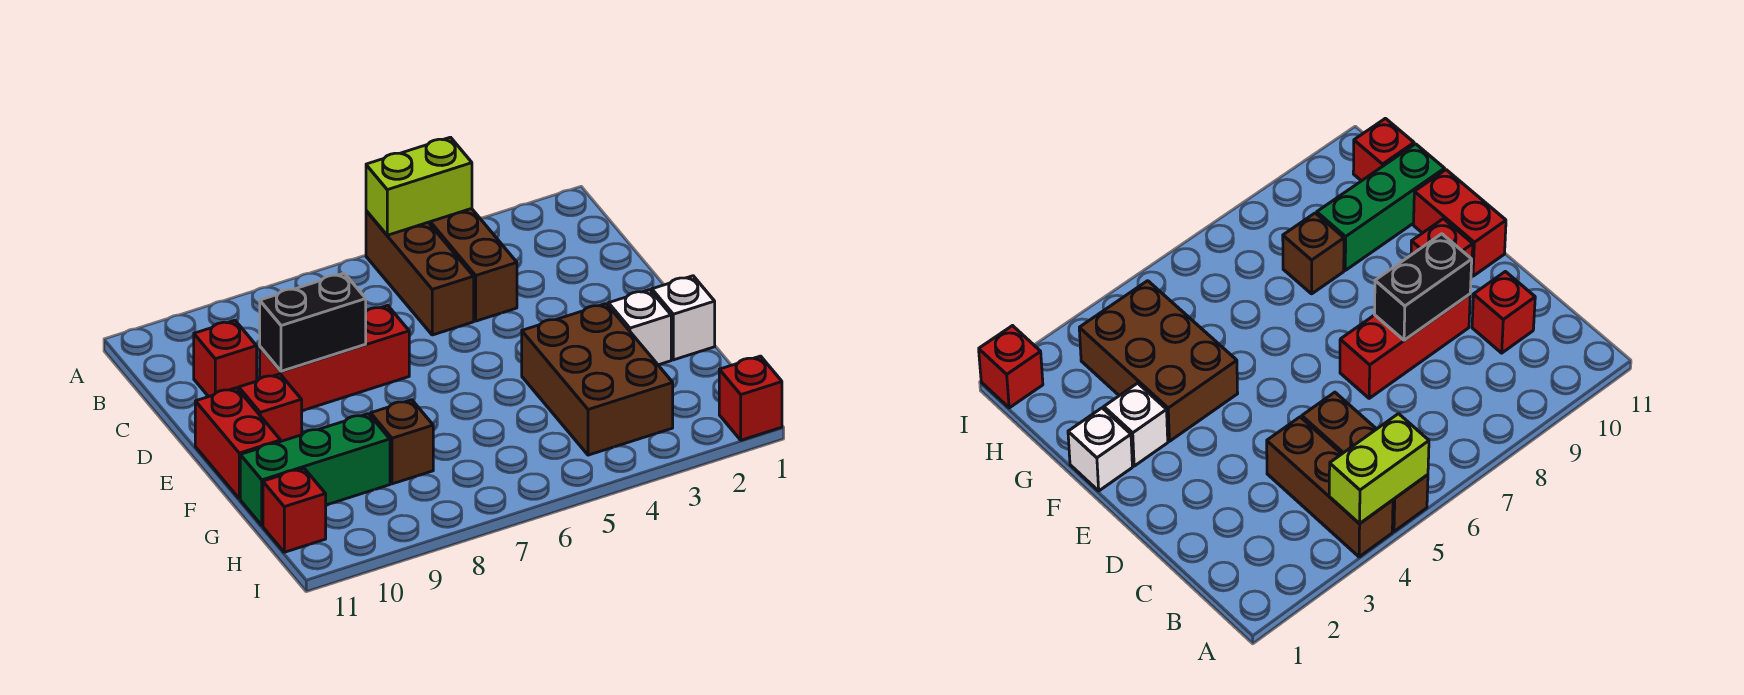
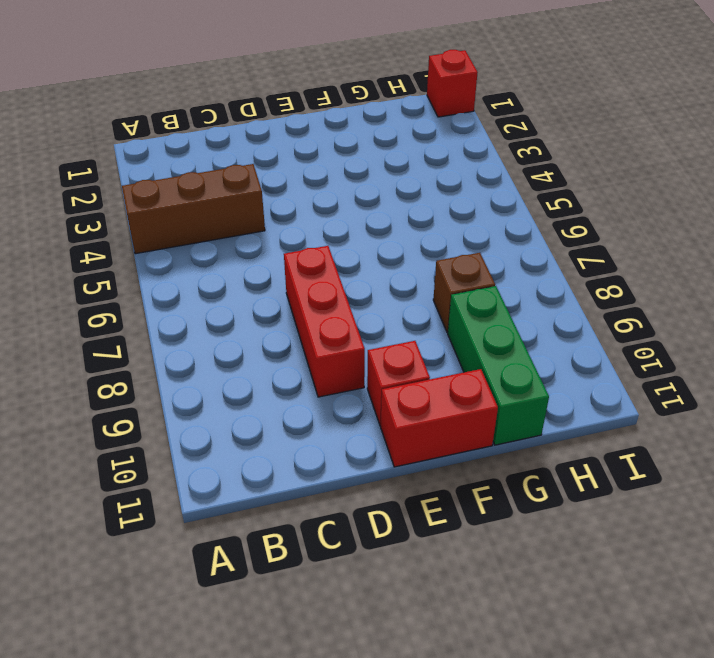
none -> brown brick A5:C5 level 1
none -> red brick C10 level 1
none -> white brick F1 level 1

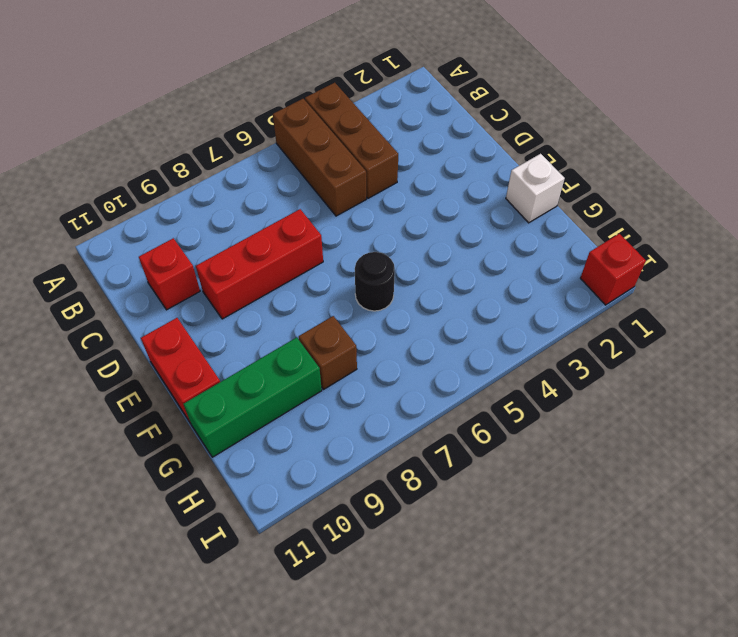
black round brick F6 level 1 -> none
none -> red brick E10 level 1
none -> white brick F2 level 1
none -> brown brick F3:H4 level 1

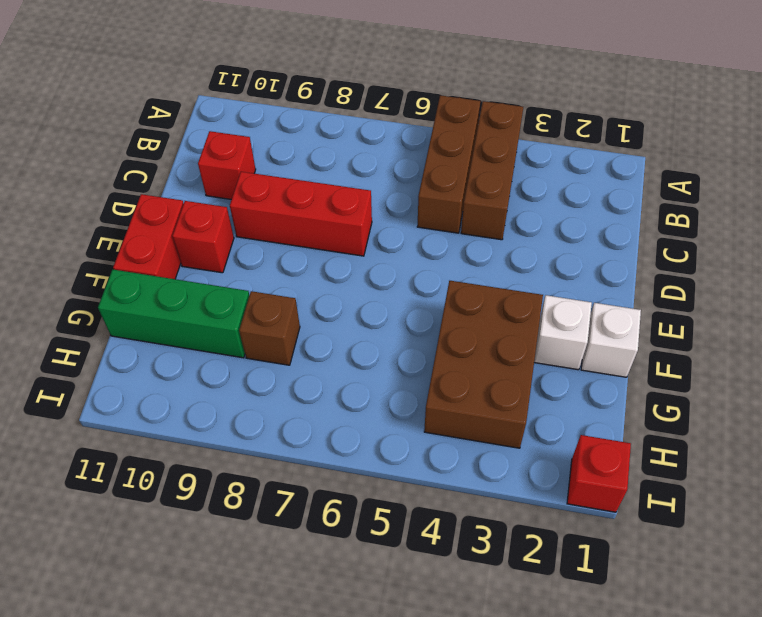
none -> red brick H11 level 1
none -> lime brick A4:A5 level 2
none -> black brick D8:D9 level 2

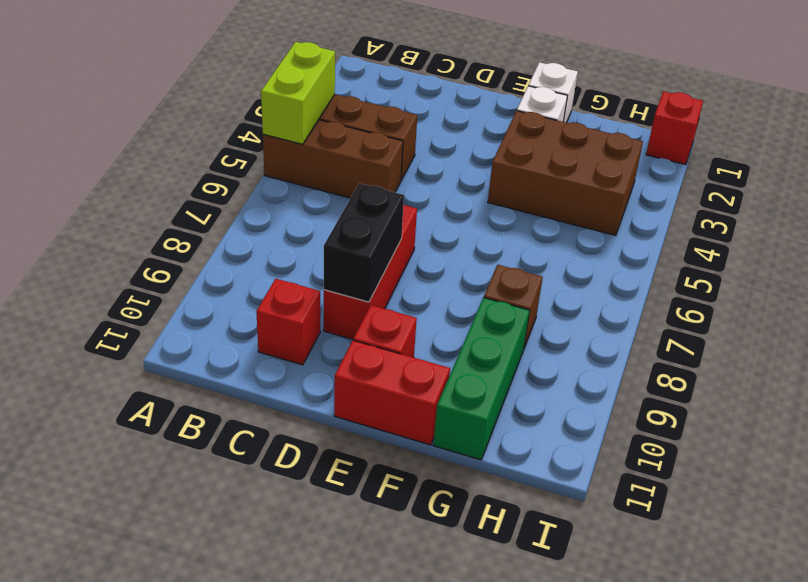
none -> red brick H11 level 1

